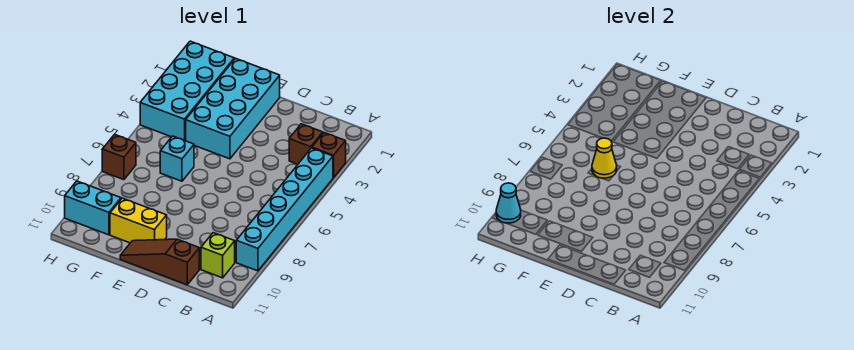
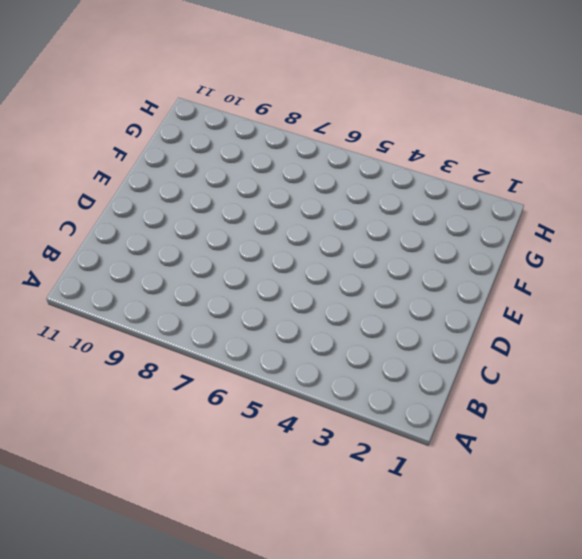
none -> brown brick A3 level 1
none -> cyan brick A4:A9 level 1
none -> brown brick B3 level 1

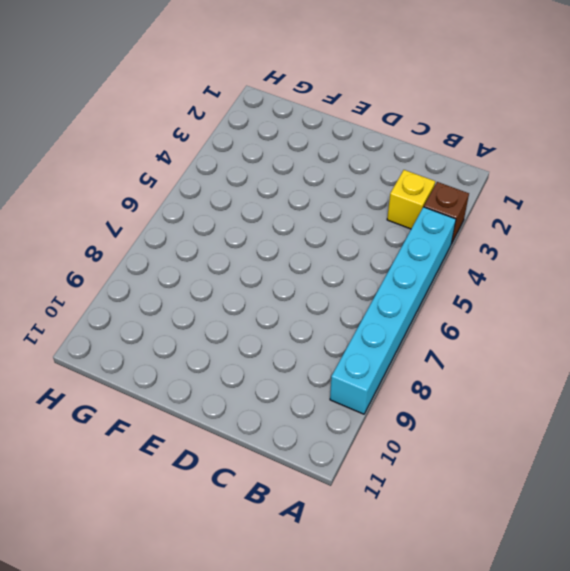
yellow brick B3 level 1 -> brown brick B3 level 1
none -> lime brick B10 level 1
none -> brown slope C11:E11 level 1 top C
none -> cyan brick E1:F4 level 1

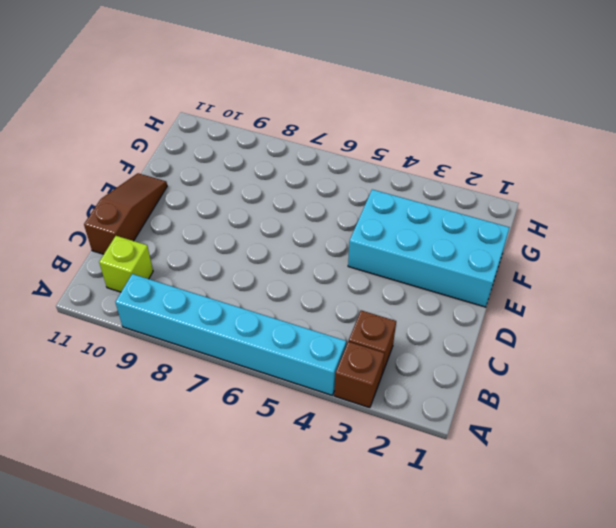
none -> yellow brick E10:F10 level 1
none -> cyan brick F6 level 1
none -> cyan brick G1:H4 level 1

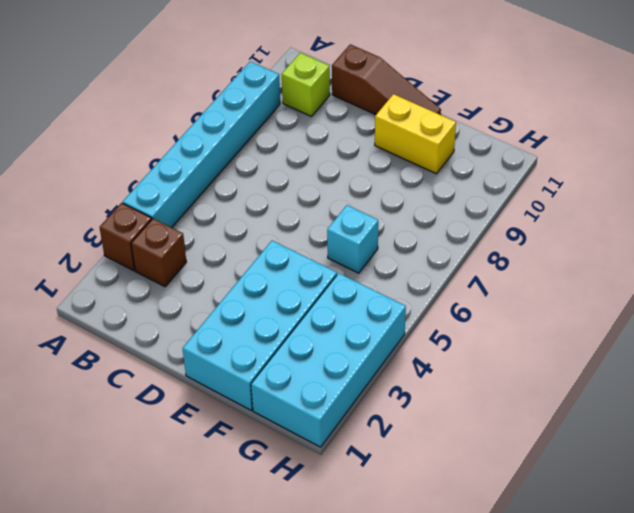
none -> cyan brick G10:H10 level 1
none -> brown brick H7 level 1
none -> yellow cone F6 level 2

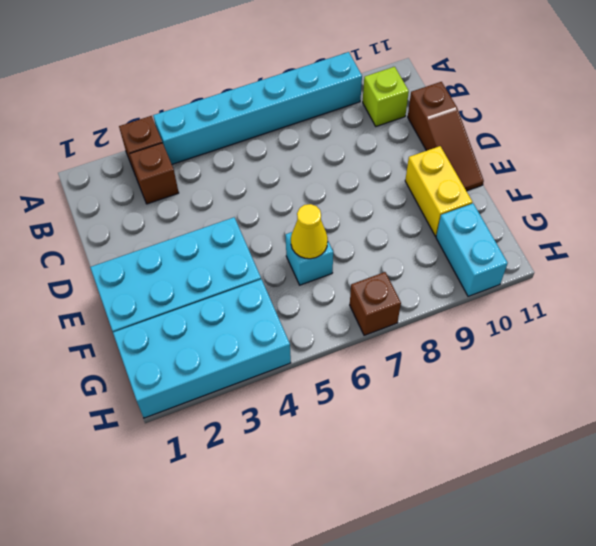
none -> cyan cone H10 level 2

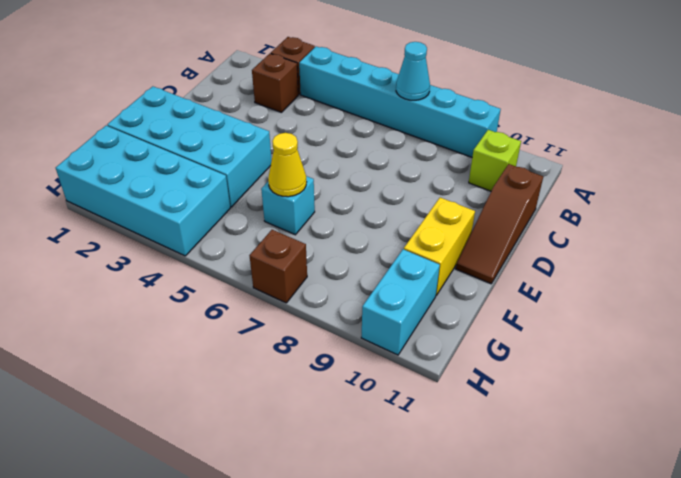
cyan cone A7 level 2 -> cyan cone H10 level 2

